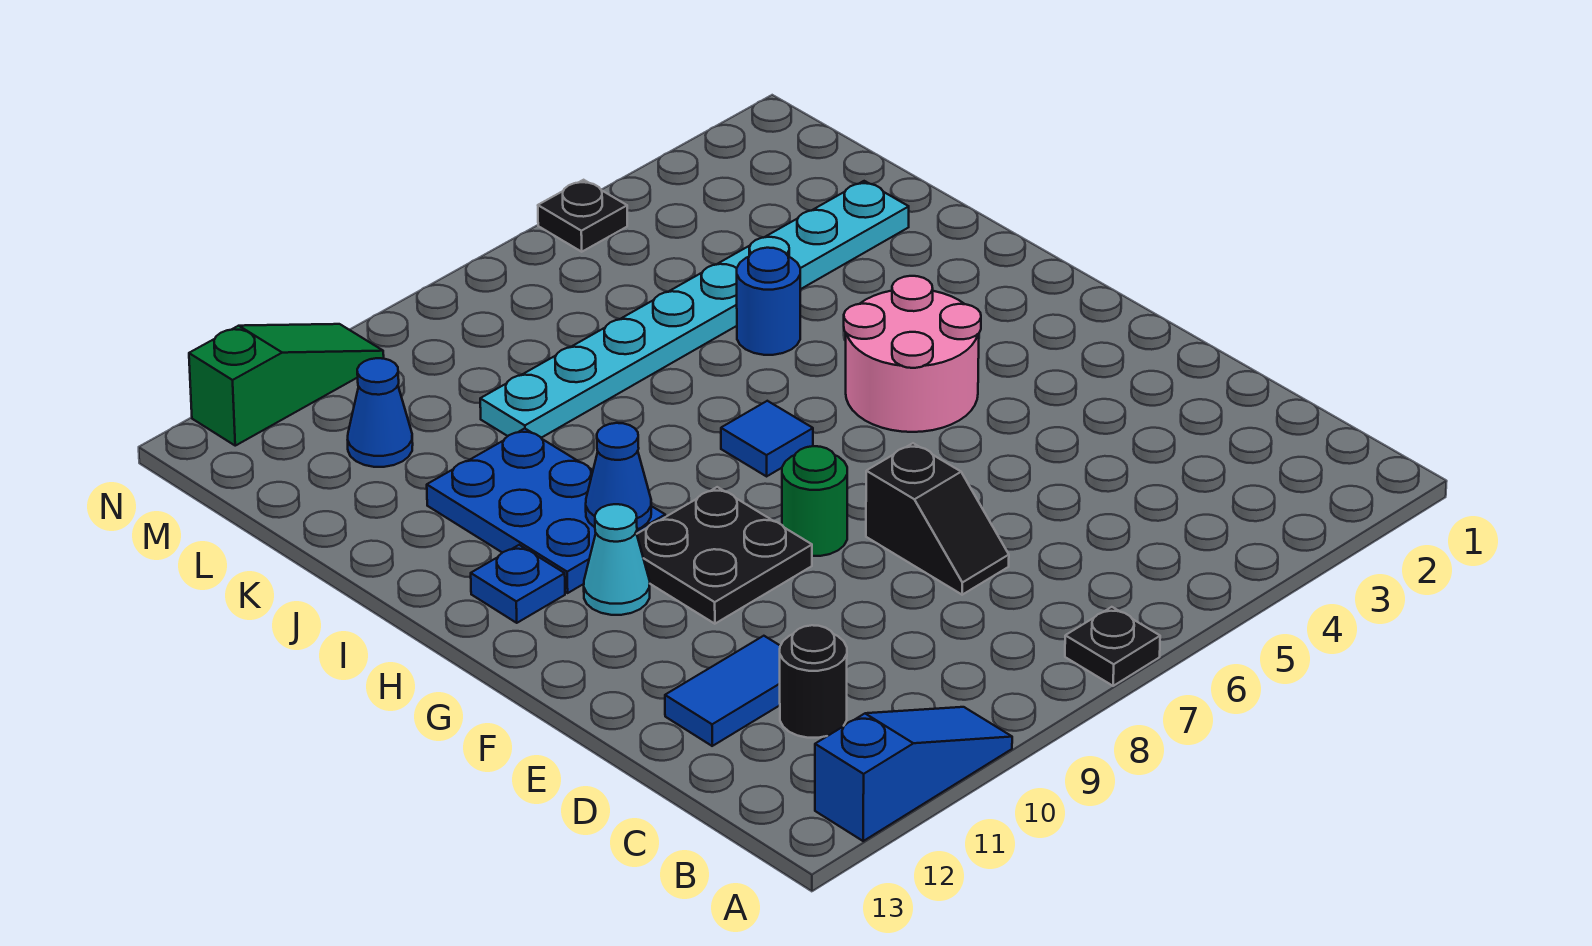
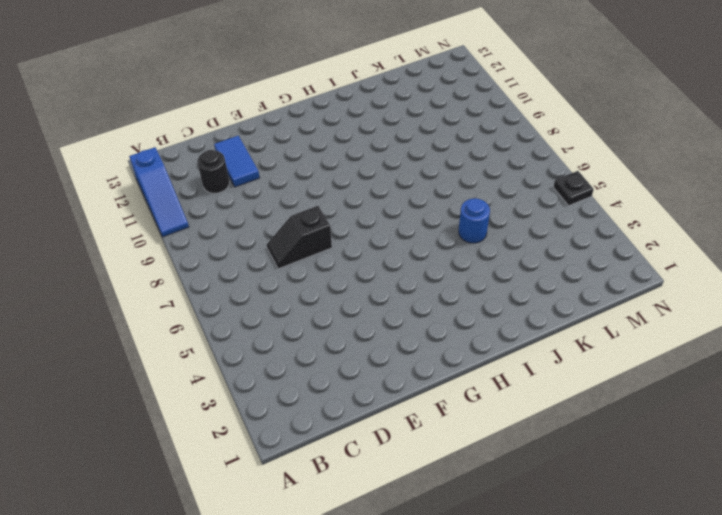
none -> black plate A7 level 1
none -> green round brick F8 level 1
none -> black plate F9:G10 level 1

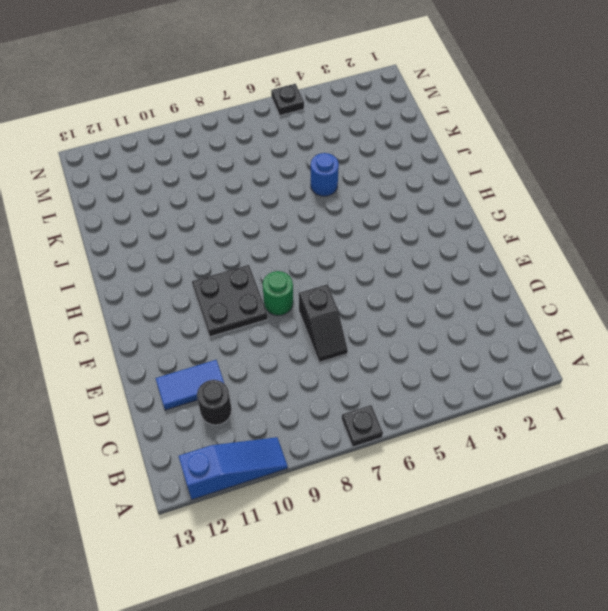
none -> pink round brick G4:H5 level 1
none -> cyan cone G11 level 1
none -> blue tile H7 level 1

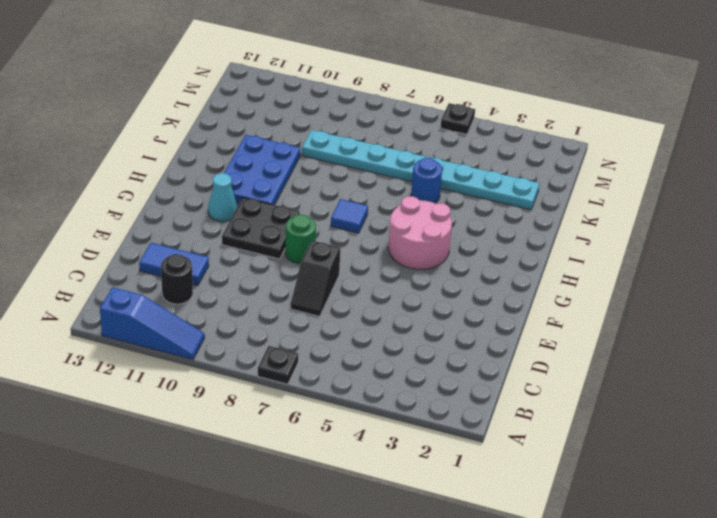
none -> blue plate H12 level 1
none -> blue cone L11 level 1
none -> green slope N10:N12 level 1 top 12

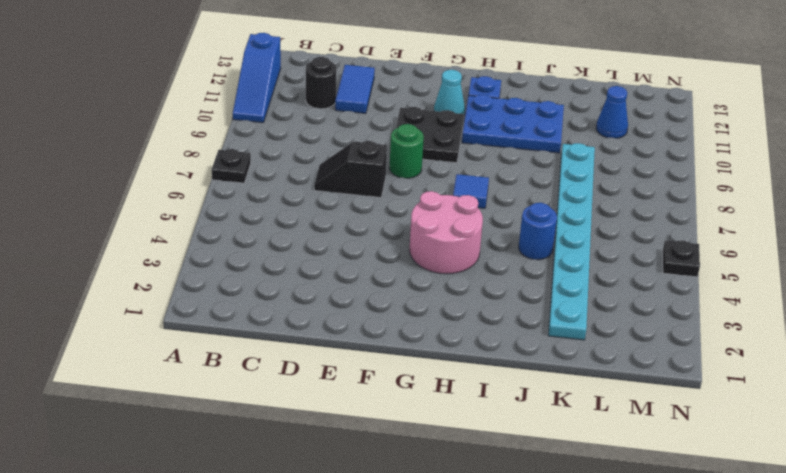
none -> green slope N10:N12 level 1 top 12
none -> blue cone H10 level 2

